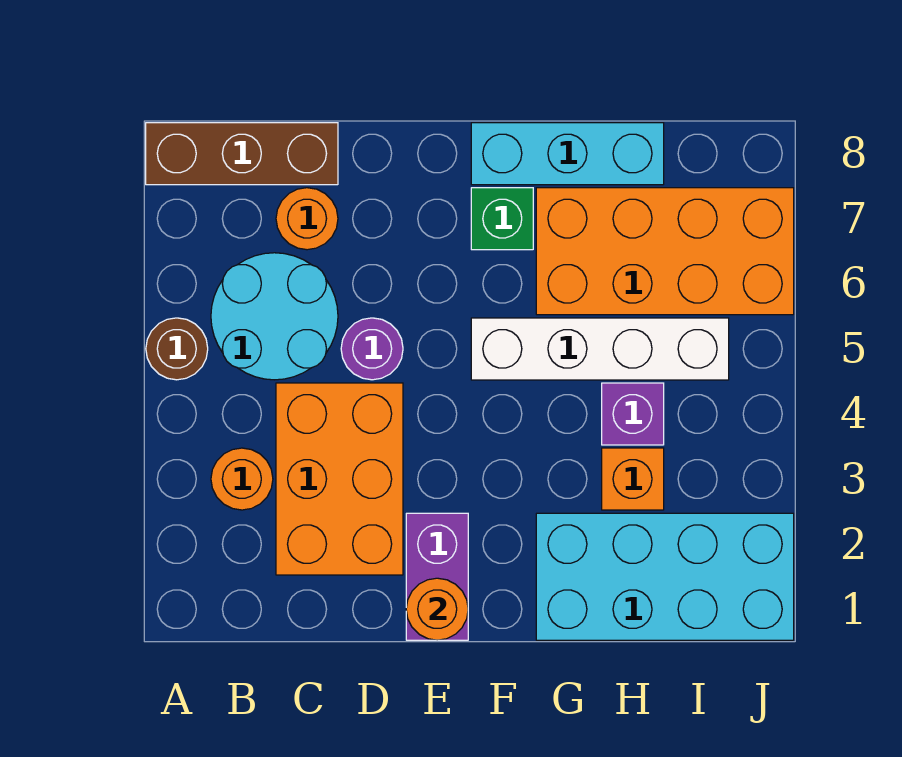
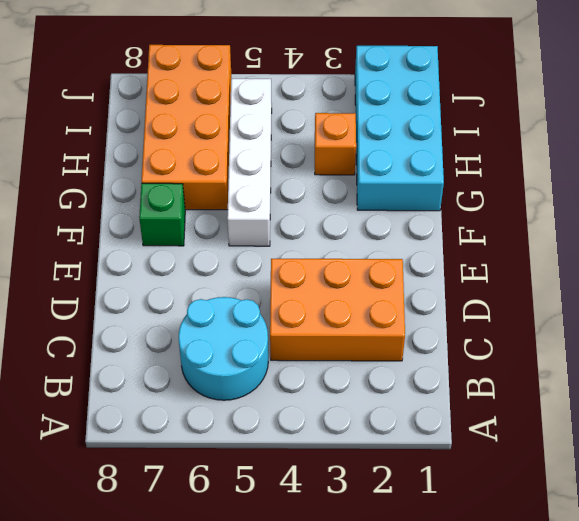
none -> brown round brick A5 level 1
none -> brown brick A8:C8 level 1
none -> orange round brick B3 level 1

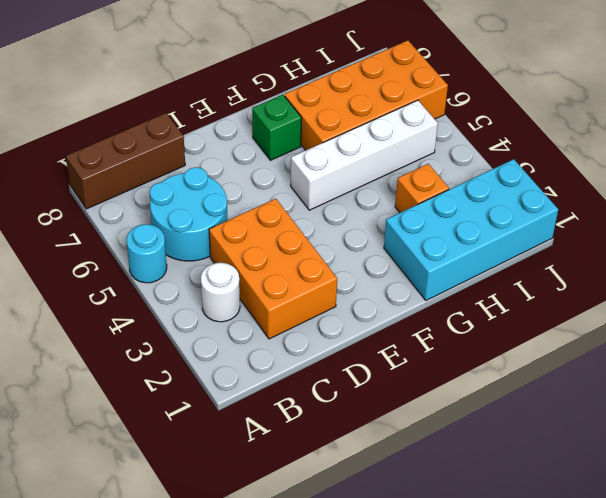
cyan round brick A5 level 1 -> brown round brick A5 level 1
white round brick B3 level 1 -> orange round brick B3 level 1
none -> orange round brick C7 level 1
none -> purple round brick D5 level 1
none -> purple brick E1:E2 level 1

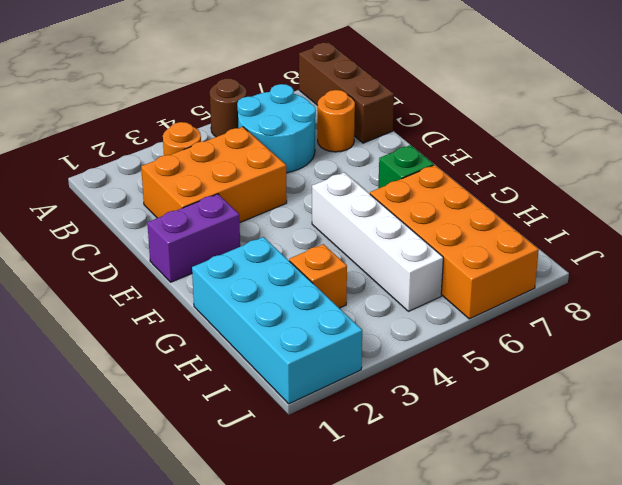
none -> purple round brick D5 level 1
none -> cyan brick F8:H8 level 1
none -> purple brick H4 level 1

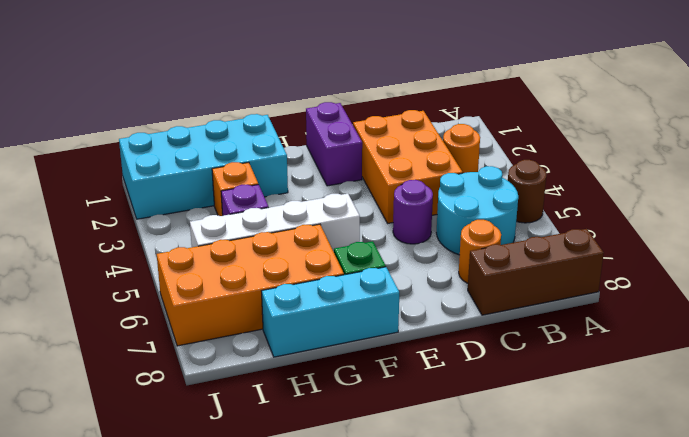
none -> orange round brick E1 level 2

